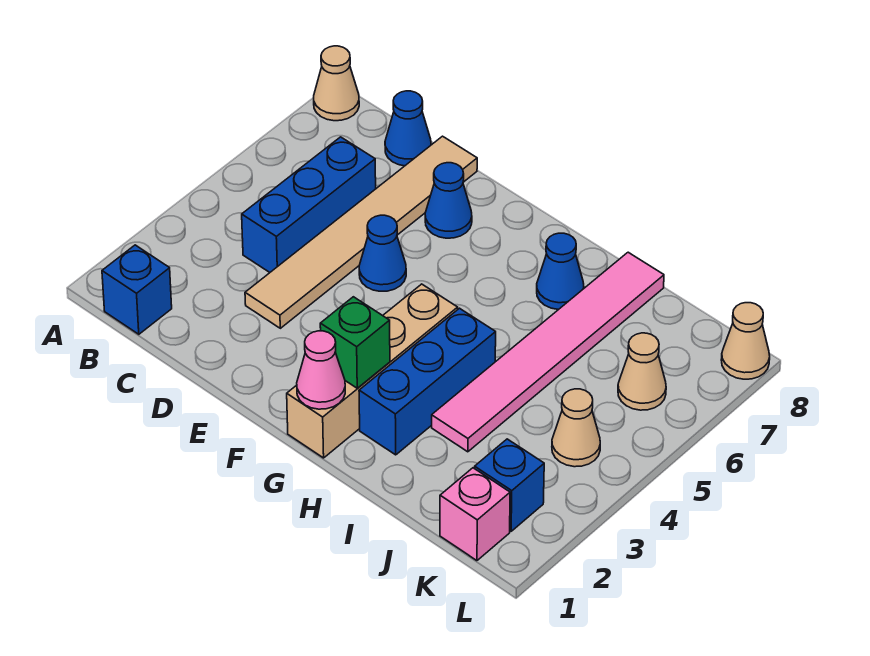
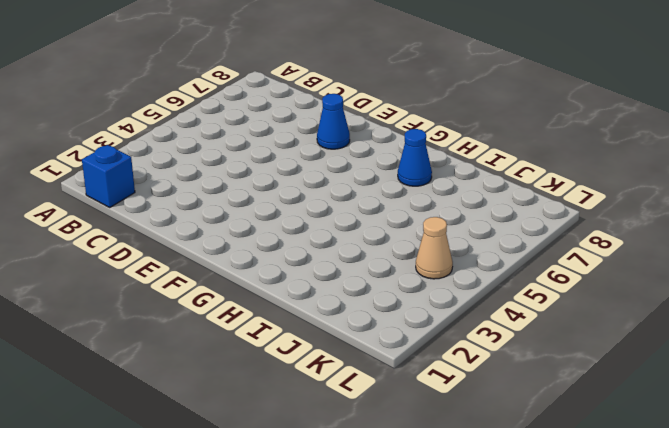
none -> tan cone A8 level 1
none -> blue brick C4:C6 level 1
none -> blue cone C8 level 1

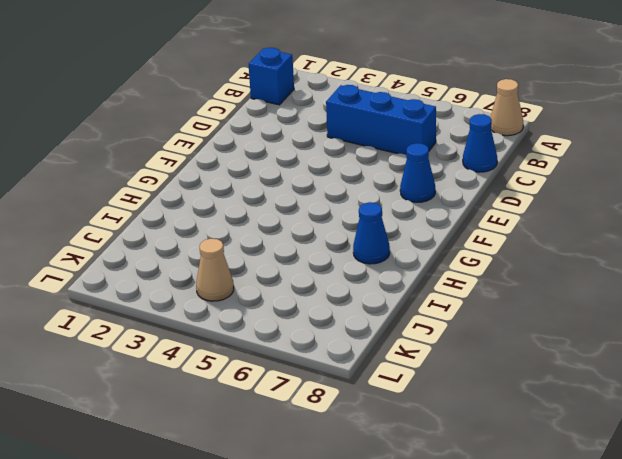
none -> tan tile D3:D8 level 1
none -> blue cone E5 level 1
none -> tan brick G1:G4 level 1

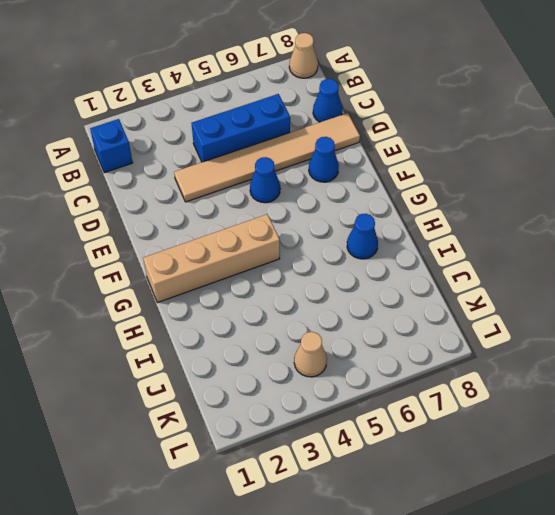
none -> blue brick H2:H4 level 1
none -> pink tile I3:I8 level 1
none -> pink brick K1 level 1

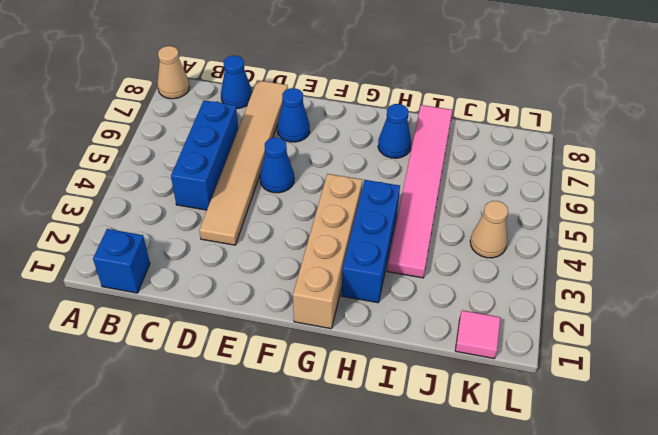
pink tile K1 level 1 -> pink brick K1 level 1
none -> blue brick K2 level 1
none -> tan cone K6 level 1
none -> tan cone L8 level 1

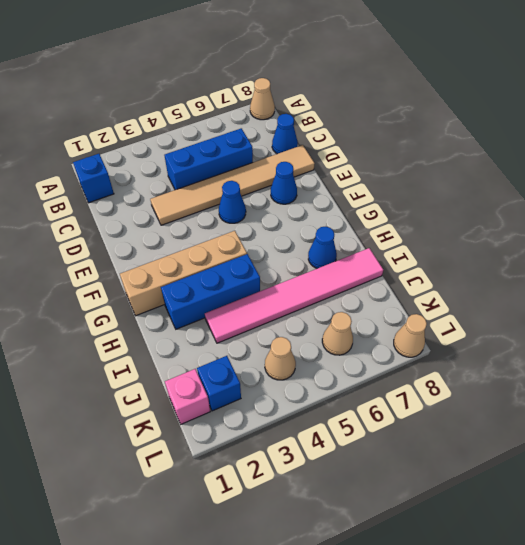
none -> pink cone G1 level 2
none -> green brick G2 level 2

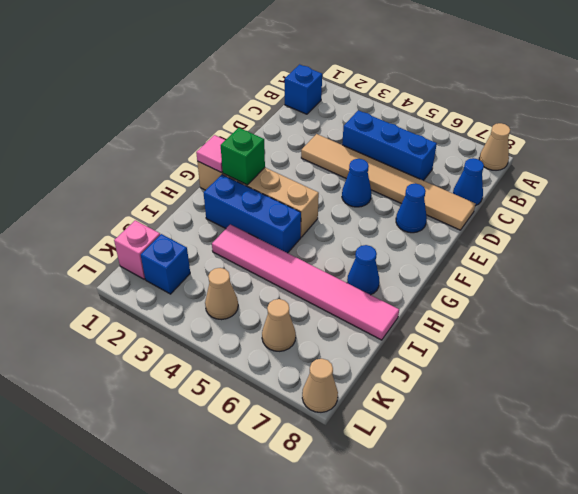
pink tile G1 level 2 -> pink cone G1 level 2

